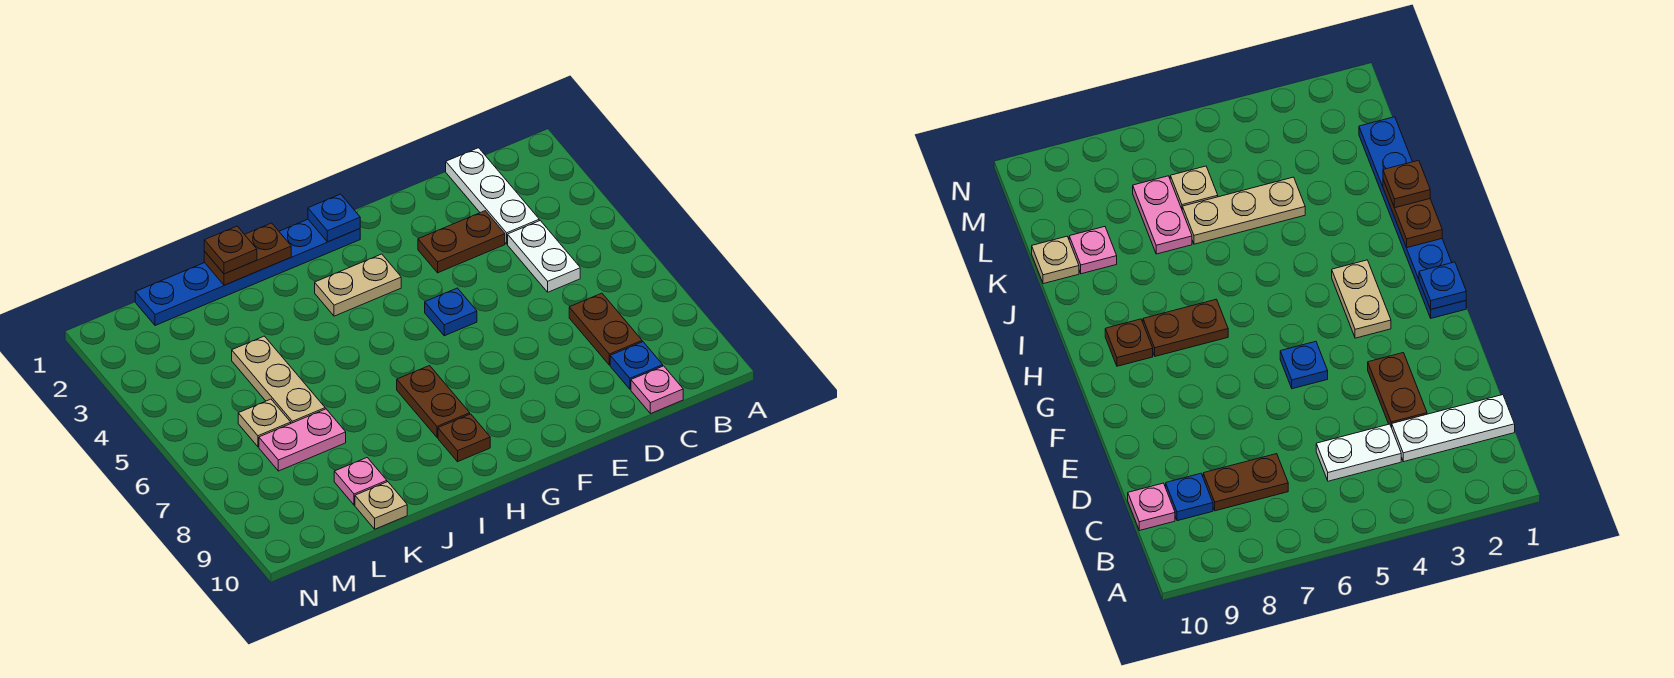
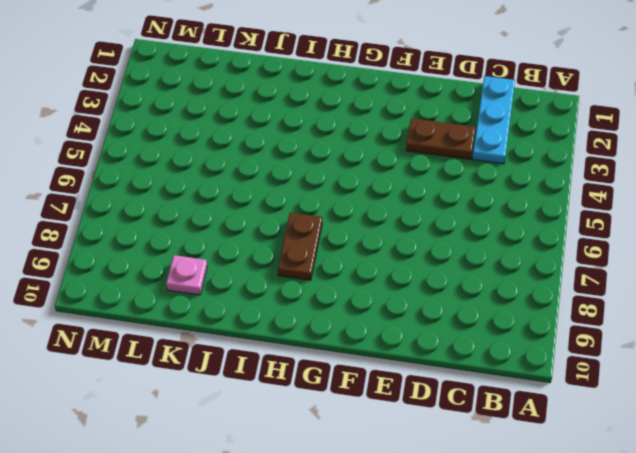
cyan plate C1:C3 level 1 -> white plate C1:C3 level 1
none -> white plate C4:C5 level 1
none -> brown plate C7:C8 level 1
none -> blue plate C9 level 1

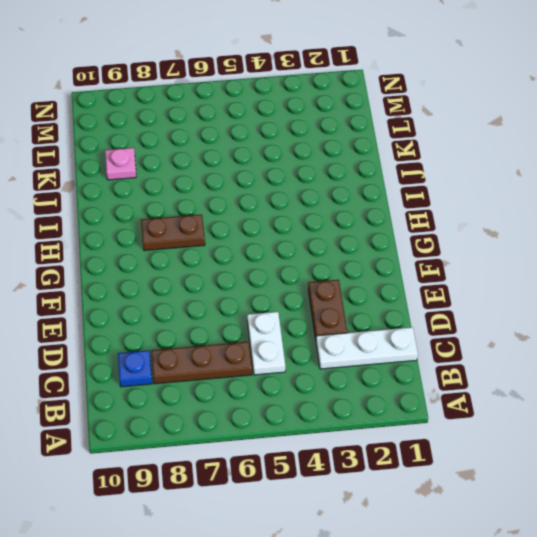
white plate C5:D5 level 1 -> white plate C4:C5 level 1
brown plate C6:C8 level 1 -> brown plate C7:C8 level 1
none -> pink plate C10 level 1
none -> blue plate F5 level 1
none -> blue plate G1:L1 level 1

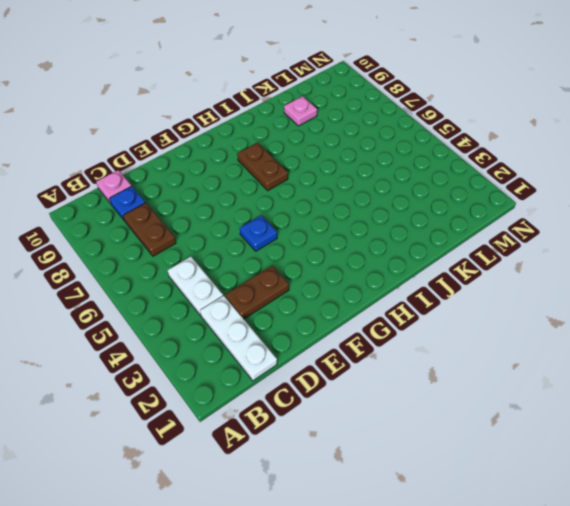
none -> blue plate G1:L1 level 1
none -> tan plate G3:H3 level 1
none -> brown plate H9 level 1

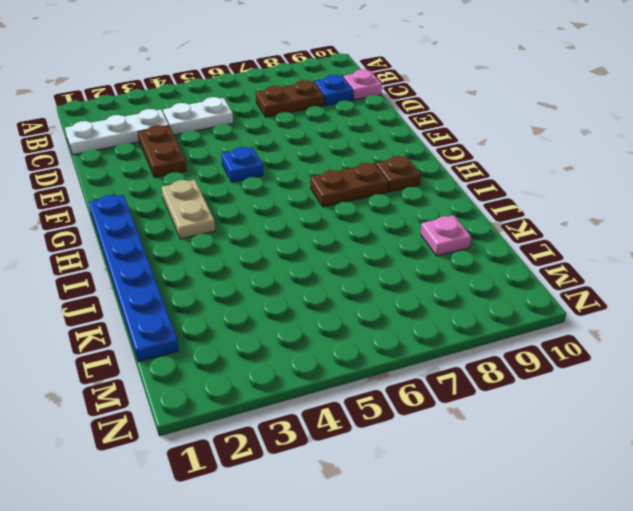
none -> tan plate K4:K6 level 1
none -> pink plate K7:L7 level 1
none -> tan plate K10 level 1

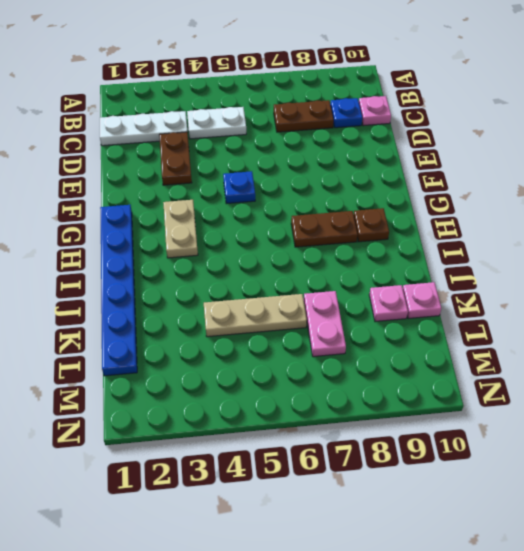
pink plate K10 level 1 -> tan plate K10 level 1
none -> tan plate L6 level 1
none -> blue plate G1 level 2
none -> brown plate I1:J1 level 2

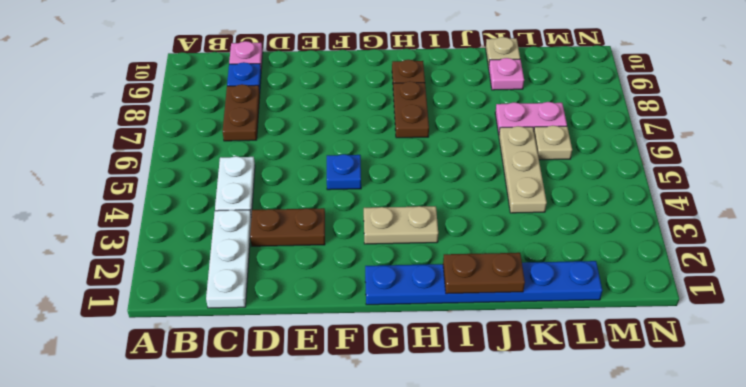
none -> blue plate G1 level 2
none -> brown plate J1 level 3

